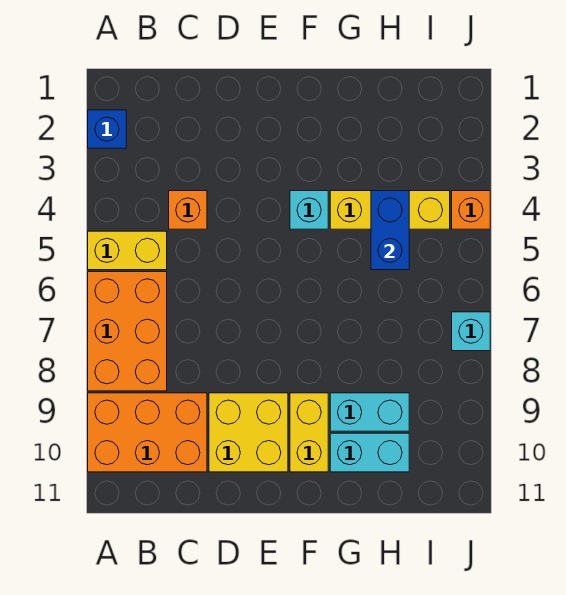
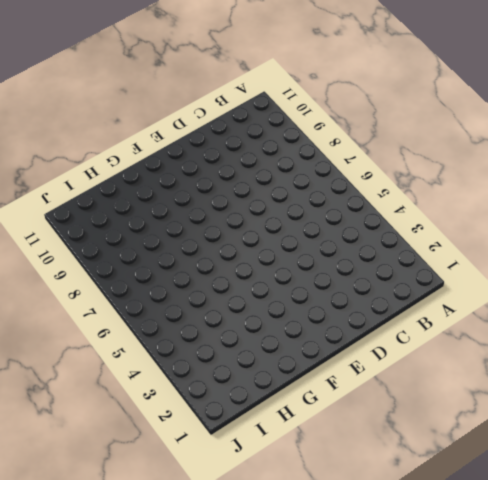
none -> blue brick A2 level 1
none -> yellow brick A5:B5 level 1
none -> orange brick A6:B8 level 1

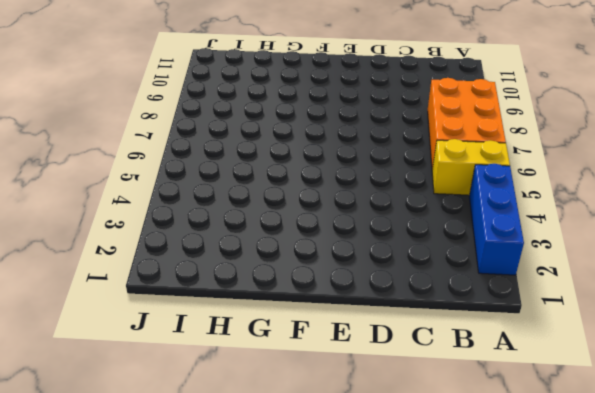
blue brick A2:A4 level 1 -> blue brick A2 level 1
none -> orange brick A9:C10 level 1
none -> orange brick C4 level 1
none -> yellow brick D9:E10 level 1

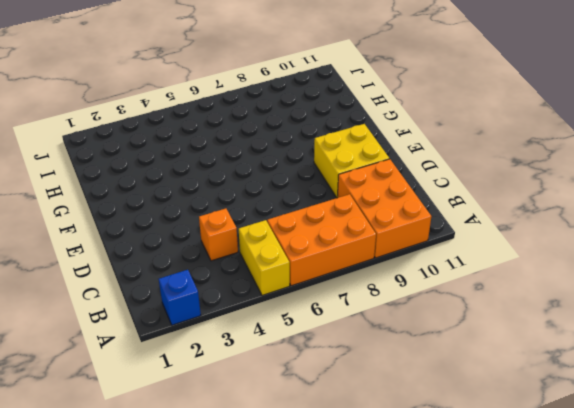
none -> cyan brick F4 level 1
none -> yellow brick F9:F10 level 1
none -> yellow brick G4:I4 level 1

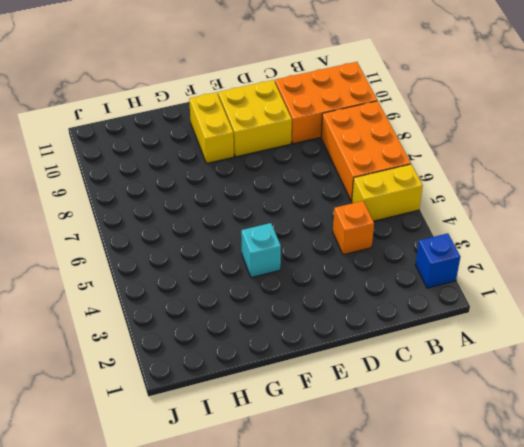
none -> yellow brick G4:I4 level 1
none -> cyan brick G9:H9 level 1
none -> cyan brick G10:H10 level 1

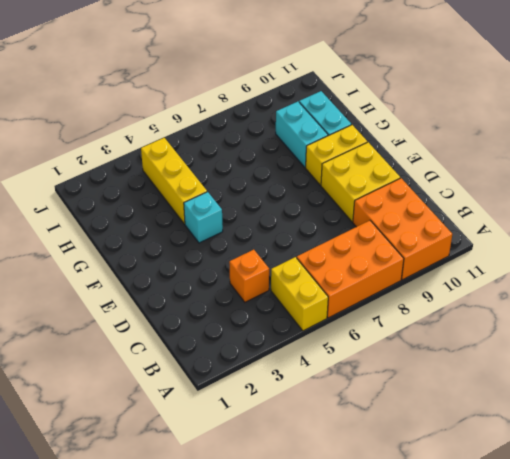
none -> blue brick A2 level 1
none -> orange brick J4 level 1
none -> cyan brick J7 level 1

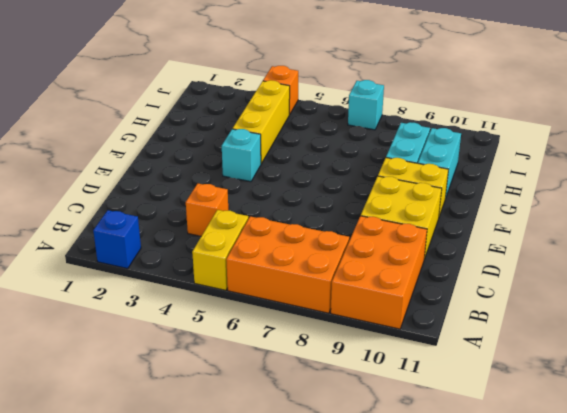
none -> blue brick H4:H5 level 2

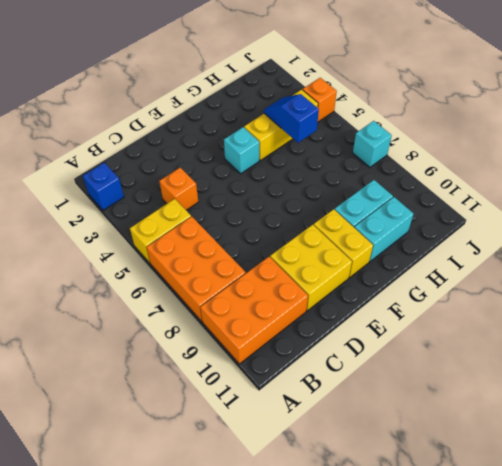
blue slope H4:H5 level 2 top 5 -> blue brick H4:H5 level 2

